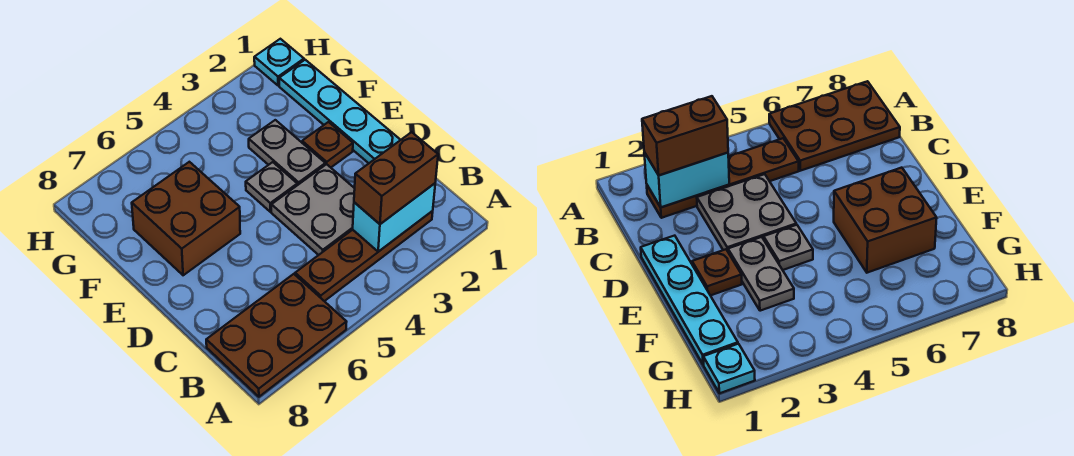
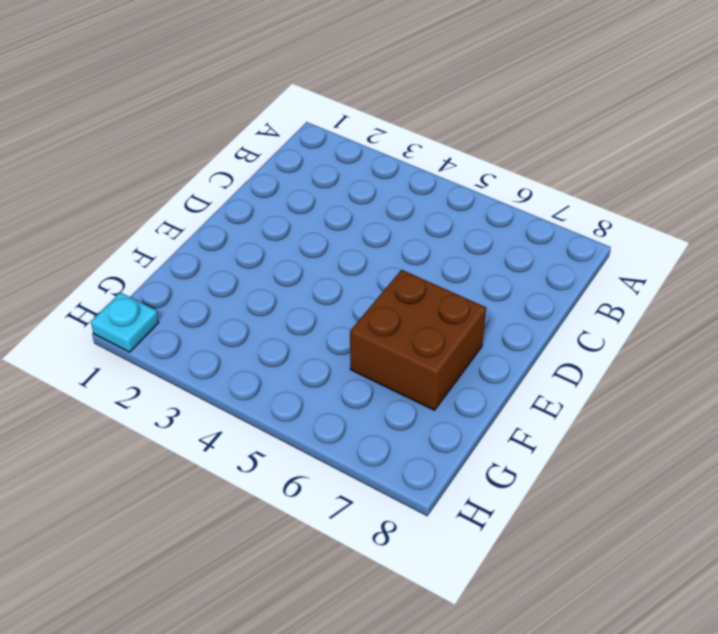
none -> brown plate A6:B8 level 1
none -> brown plate B2:B5 level 1

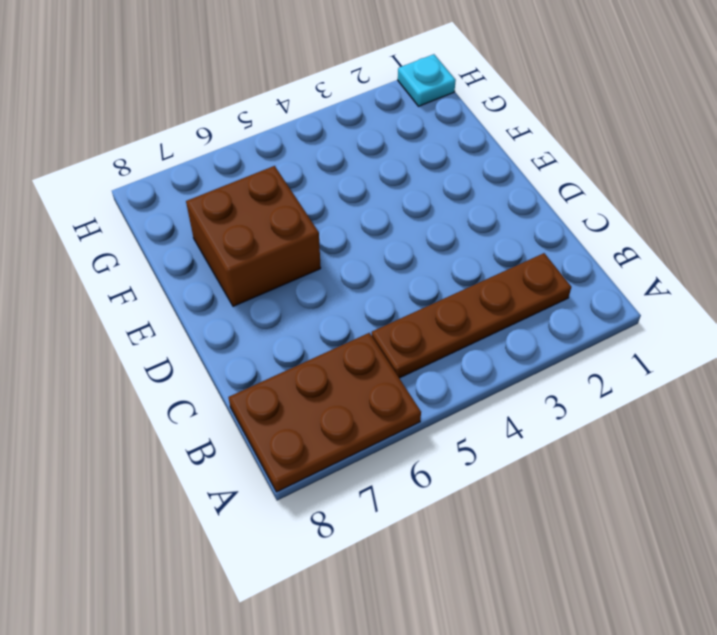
none -> grey plate C3:D4 level 1
none -> cyan plate D1:G1 level 1

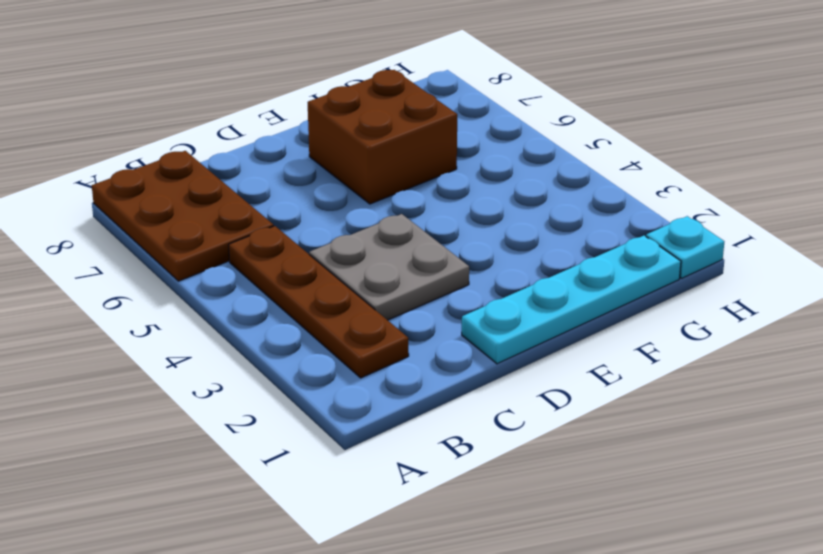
none -> brown plate E2 level 1
none -> grey plate E3:F3 level 1

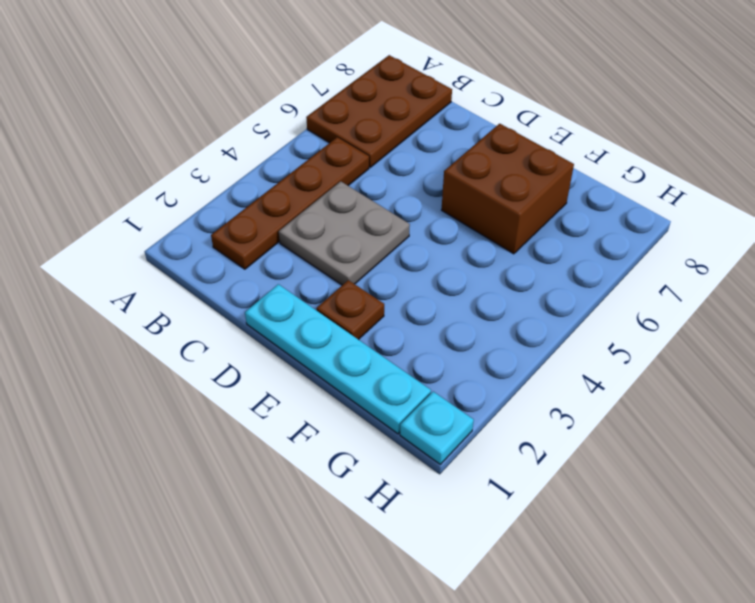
none -> grey plate E3:F3 level 1
none -> grey plate E4 level 1

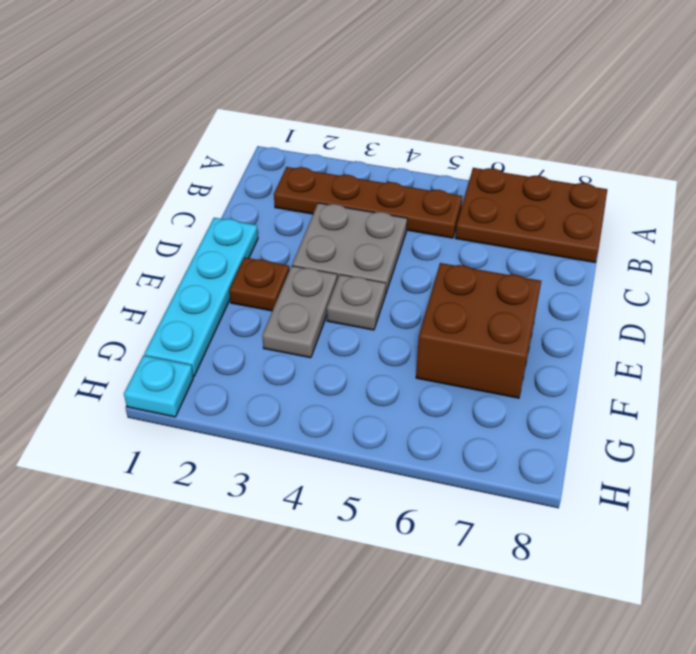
none -> cyan brick B2:B3 level 2
none -> brown brick B2:B3 level 3

